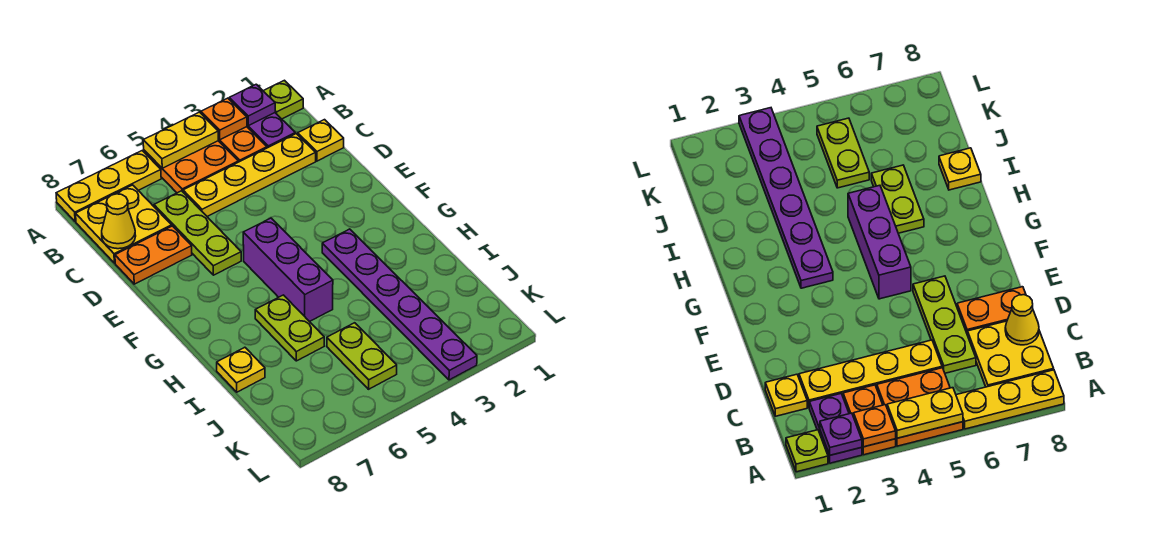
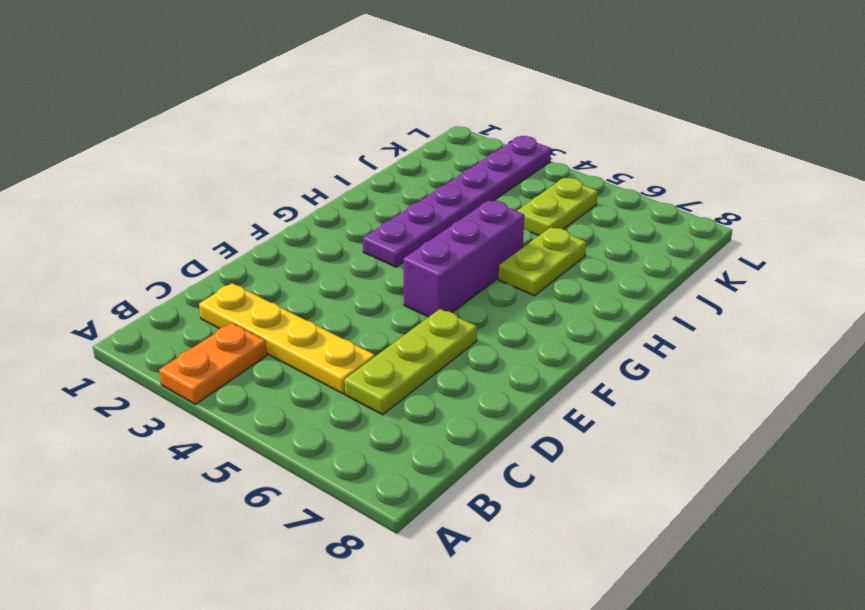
none -> lime plate A1 level 1
none -> purple plate A2:B2 level 1
none -> orange plate A4:B5 level 1

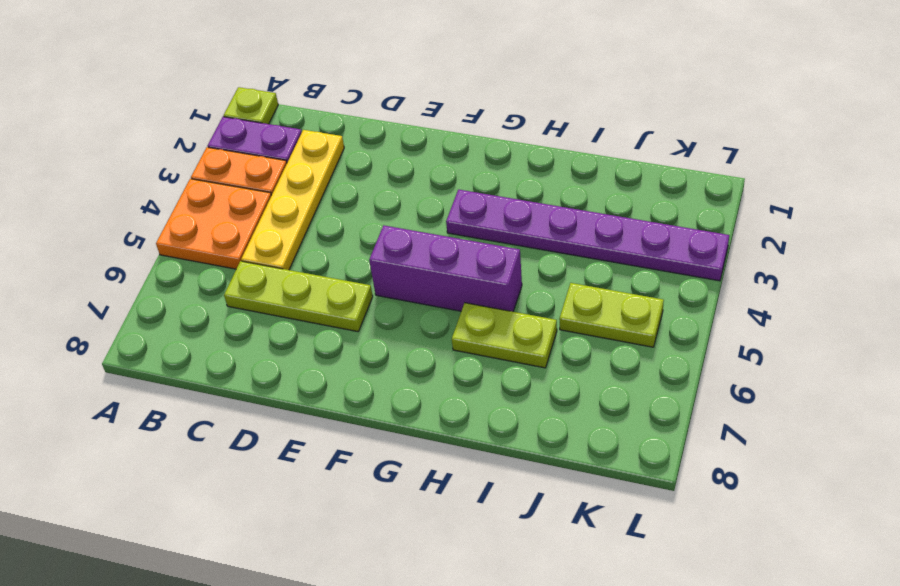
none -> yellow plate A6:A8 level 1
none -> yellow plate B7:C8 level 1
none -> yellow plate C1 level 1

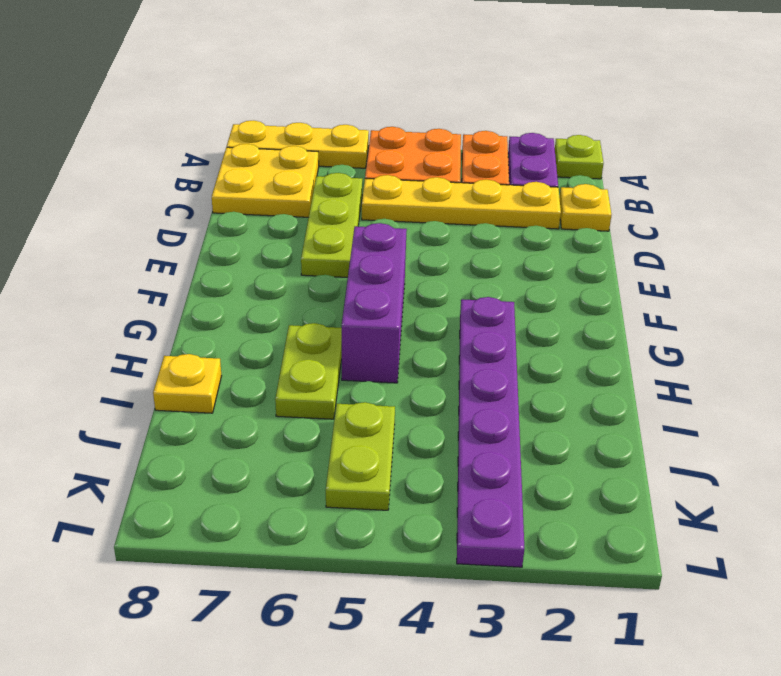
none -> orange plate D7:D8 level 1
none -> purple plate A2 level 2
none -> orange plate A3 level 2

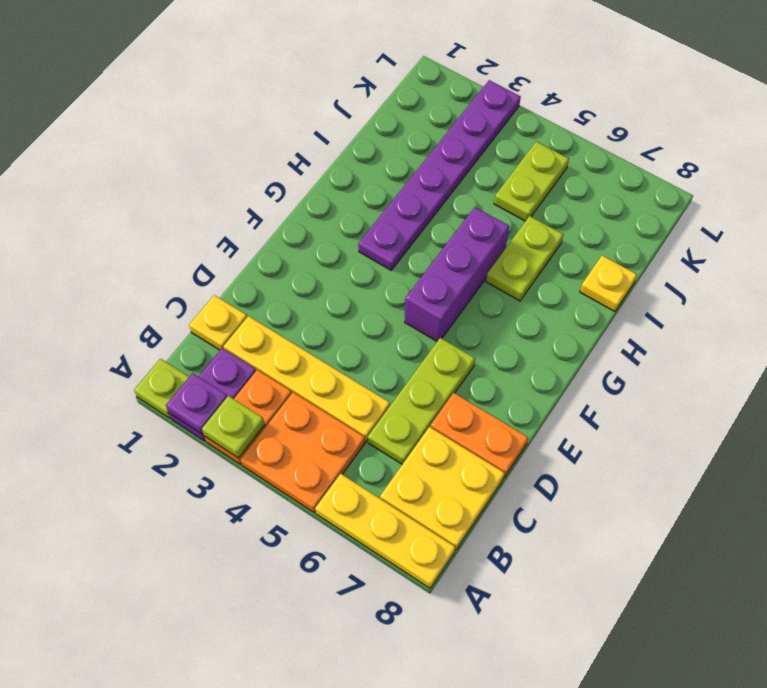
lime plate A3 level 2 -> orange plate A3 level 2
none -> yellow plate A4:A5 level 2
none -> yellow cone C8 level 2

